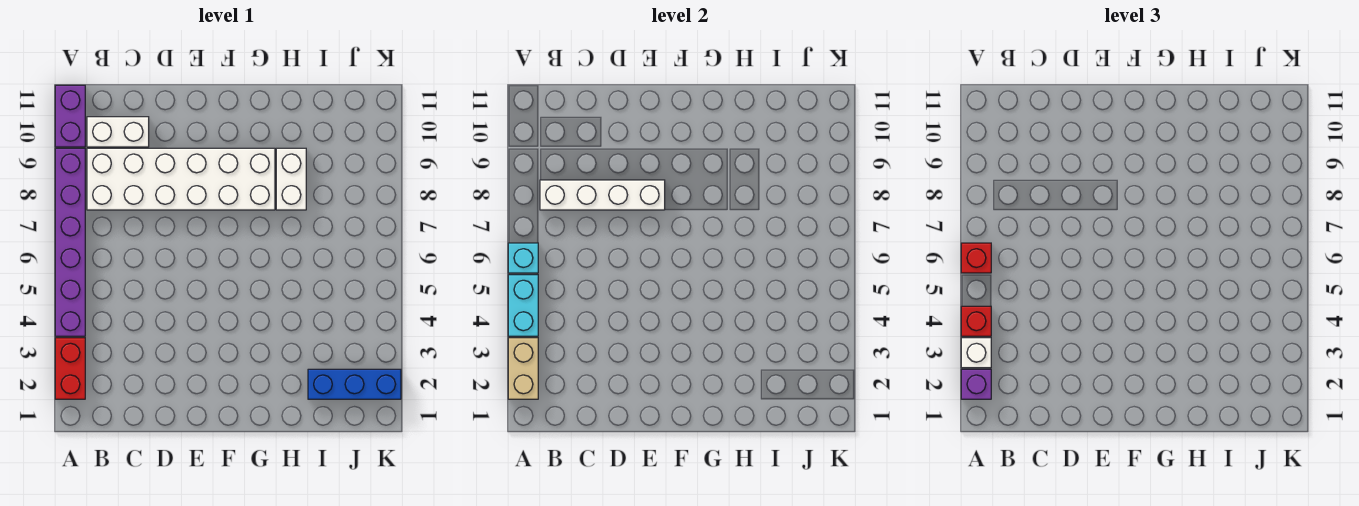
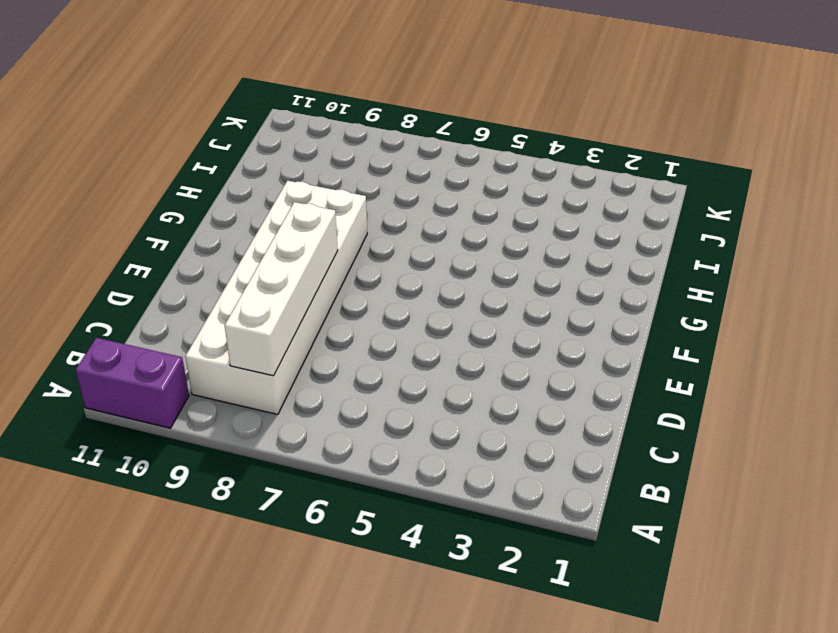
none -> red brick A2:A3 level 1
none -> purple brick A4:A9 level 1
none -> white brick B10:C10 level 1

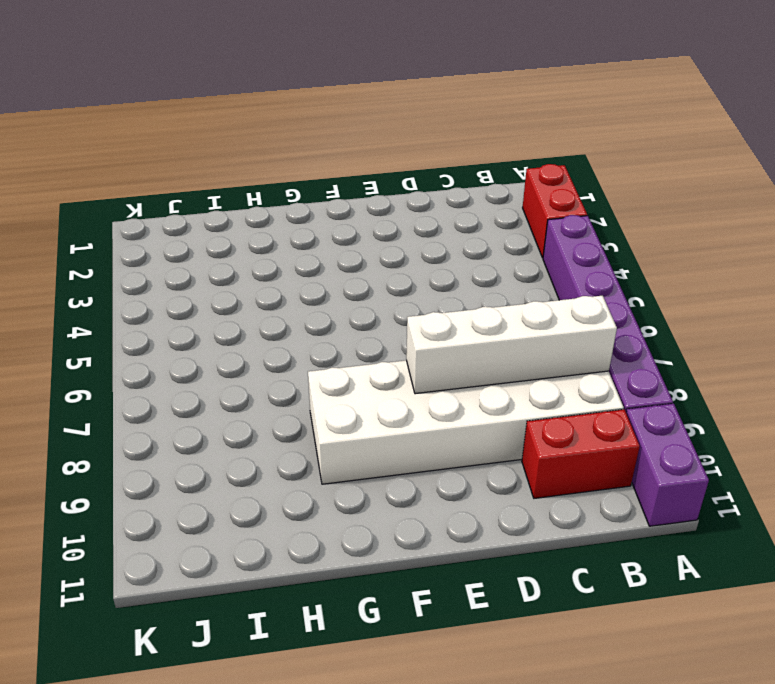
red brick B10:C10 level 1 -> white brick B10:C10 level 1
none -> white brick H8:H9 level 1
none -> blue brick I2:K2 level 1
none -> tan brick A2:A3 level 2

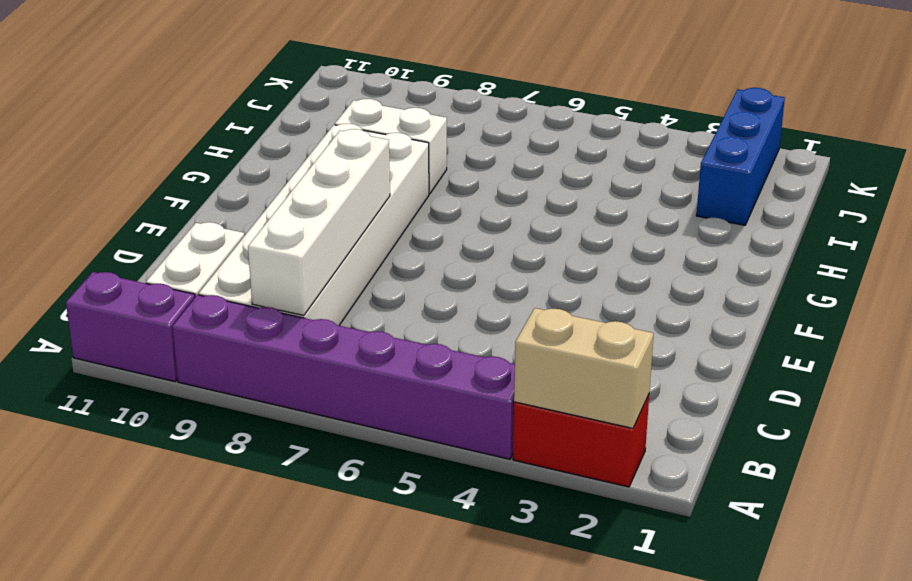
none -> cyan brick A4:A5 level 2
none -> cyan brick A6 level 2
none -> purple brick A2 level 3

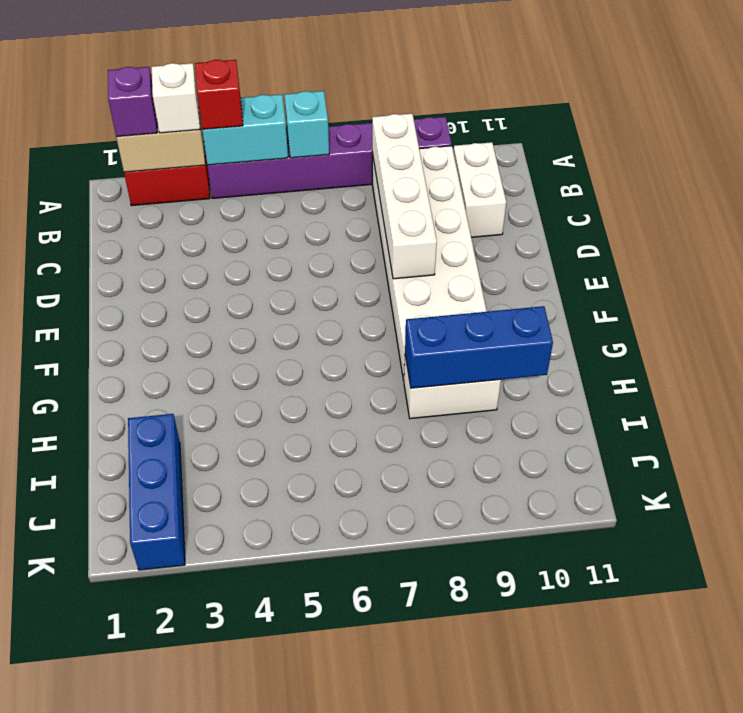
blue brick H8:H10 level 2 -> none
none -> purple brick A10:A11 level 1
none -> red brick A6 level 3

